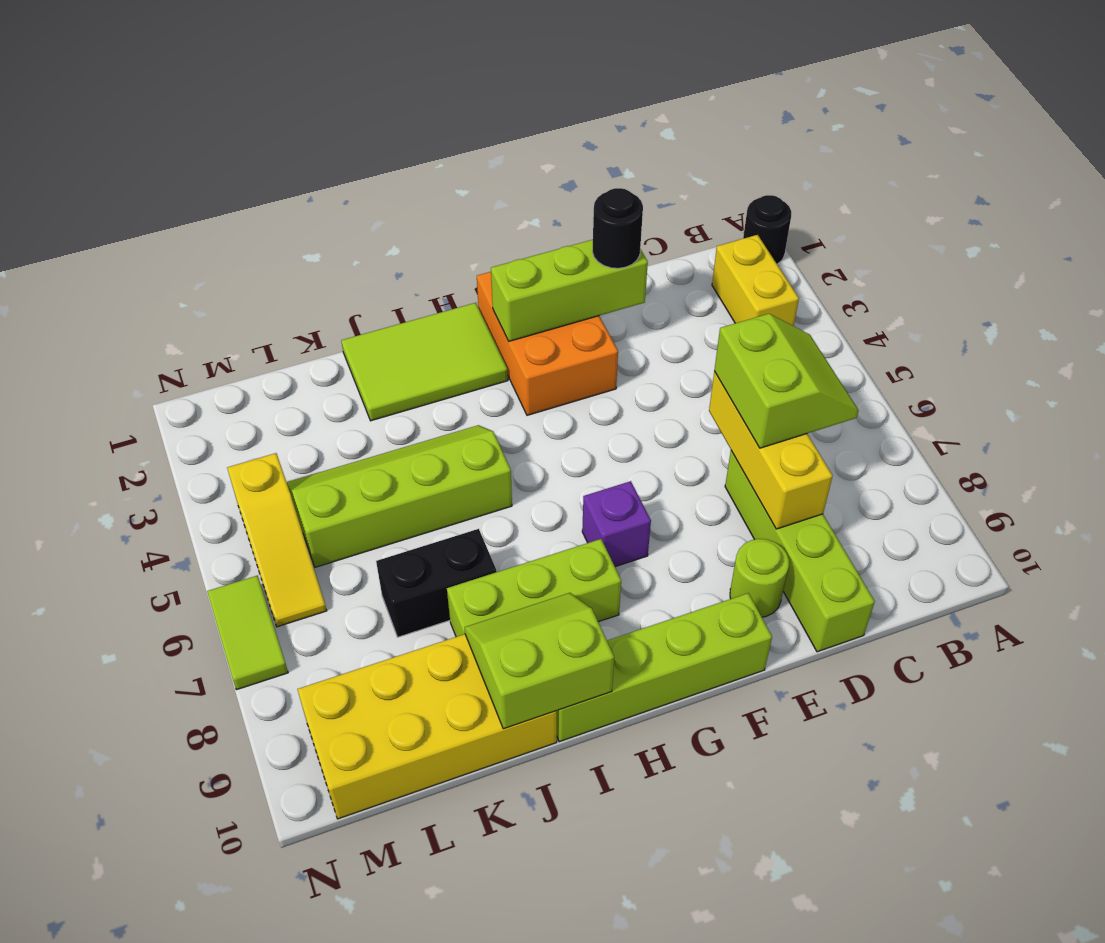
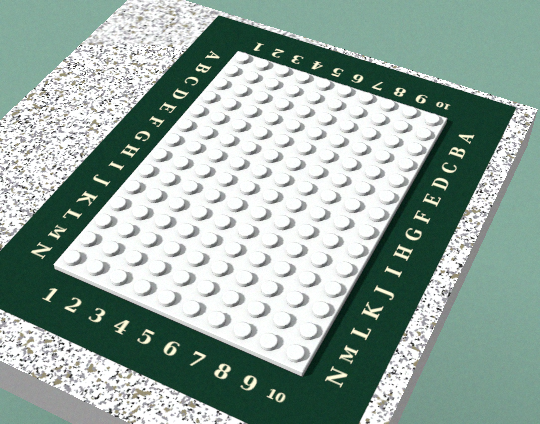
none -> black round brick A1 level 1
none -> yellow brick B2:B3 level 1
none -> lime brick D7:D10 level 1

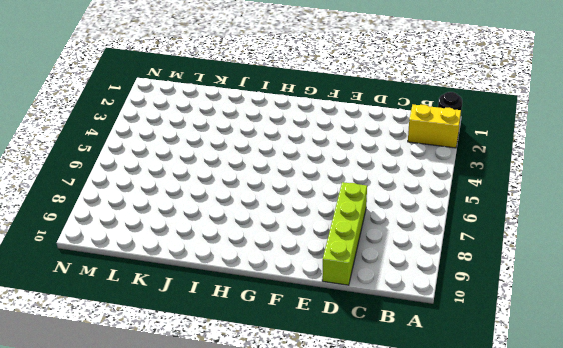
yellow brick A2:B2 level 1 -> yellow brick B2:B3 level 1
none -> lime round brick E9 level 1
none -> orange brick F1:G3 level 1
none -> lime brick F10:I10 level 1

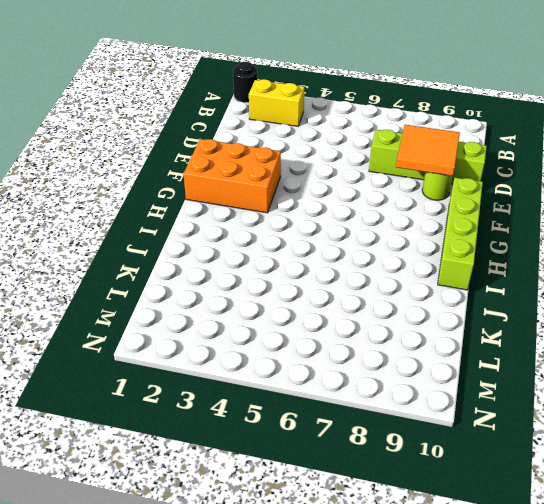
orange tile D8:E9 level 2 -> yellow brick D6:D8 level 2
none -> purple brick G7 level 1
none -> lime tile H1:J2 level 1
none -> lime brick H8:J8 level 1

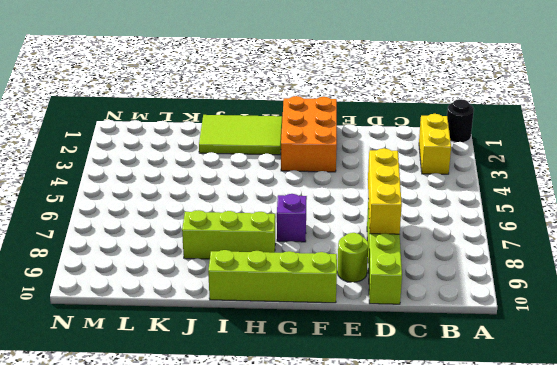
none -> lime slope I4:L5 level 1 top 5
none -> black brick J7:K7 level 1
none -> yellow brick J9:M10 level 1

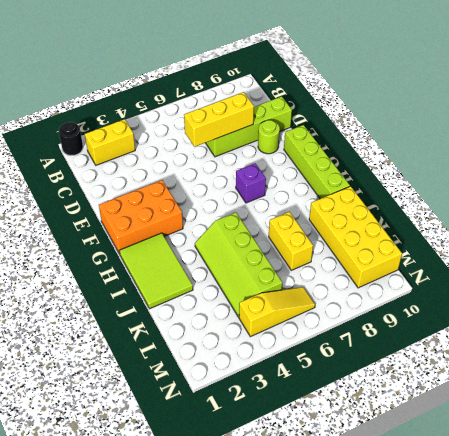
yellow brick J7:K7 level 1 -> black brick J7:K7 level 1
none -> lime brick H8:J8 level 1
none -> lime tile N6:N7 level 1
none -> lime brick E2:G2 level 2

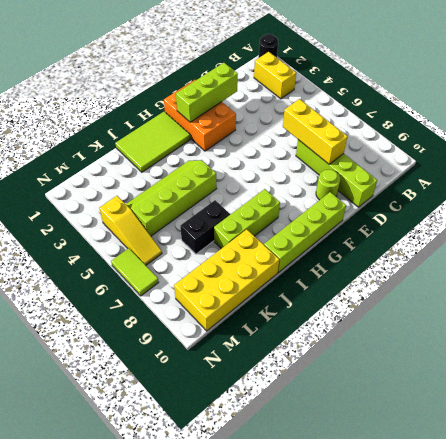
none -> purple brick G7 level 1
none -> lime slope I9:J10 level 2 top 10
none -> lime slope C6:D7 level 3 top D

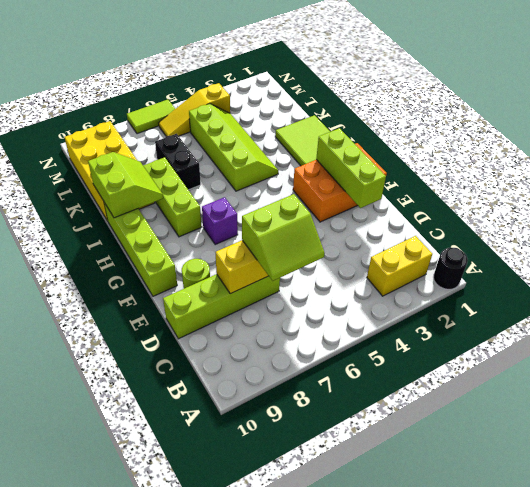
none -> black round brick E2 level 3

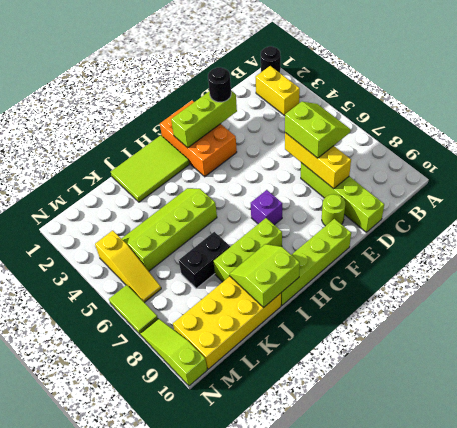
lime slope N8:N10 level 1 top 10 -> none

